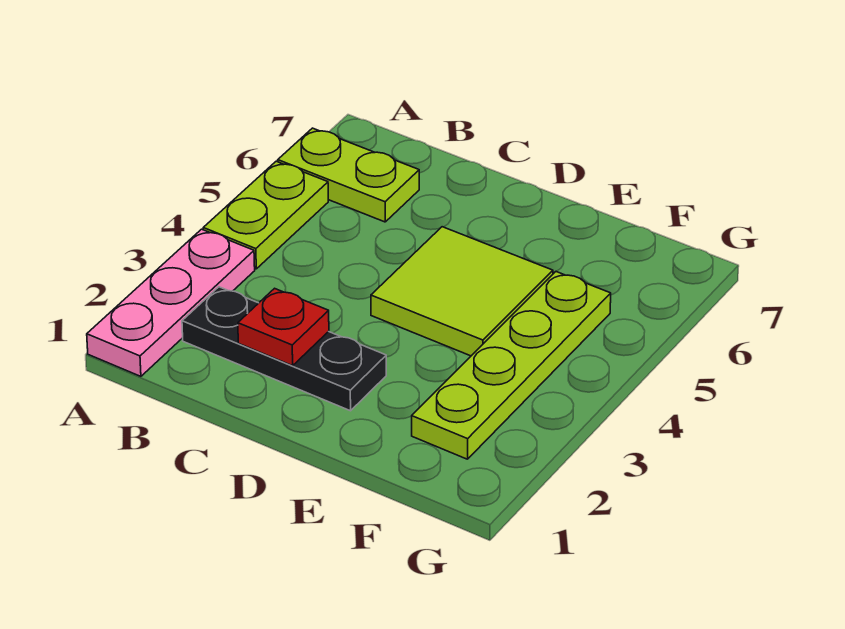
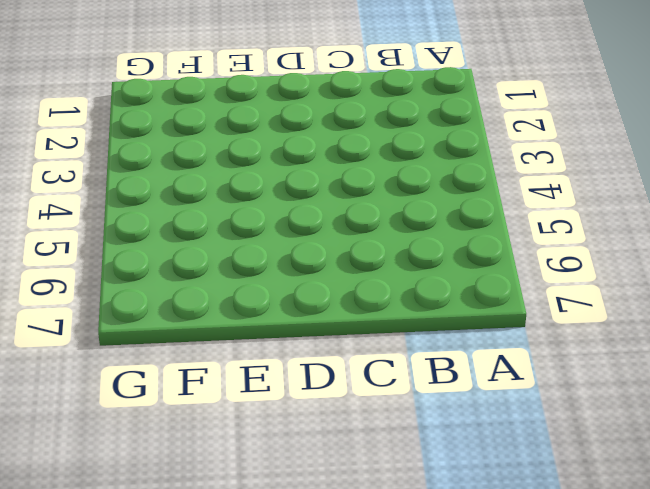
none -> pink plate A1:A3 level 1
none -> lime plate A4:A5 level 1

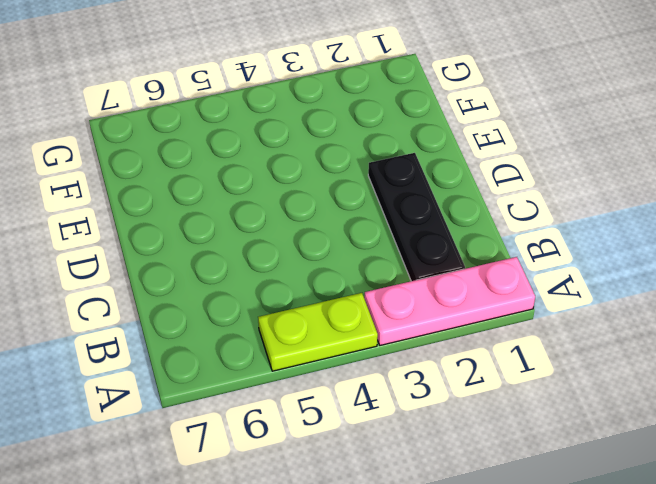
none -> lime plate A6:B6 level 1
none -> lime tile D4:E5 level 1

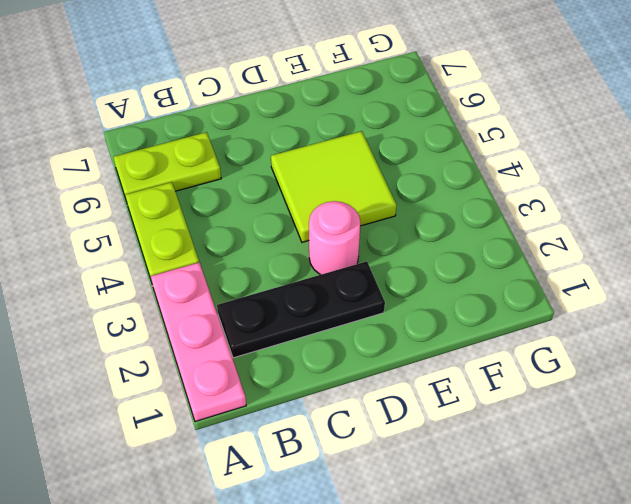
pink round brick D3 level 1 -> none
none -> lime plate F2:F5 level 1
none -> red plate C2 level 2

